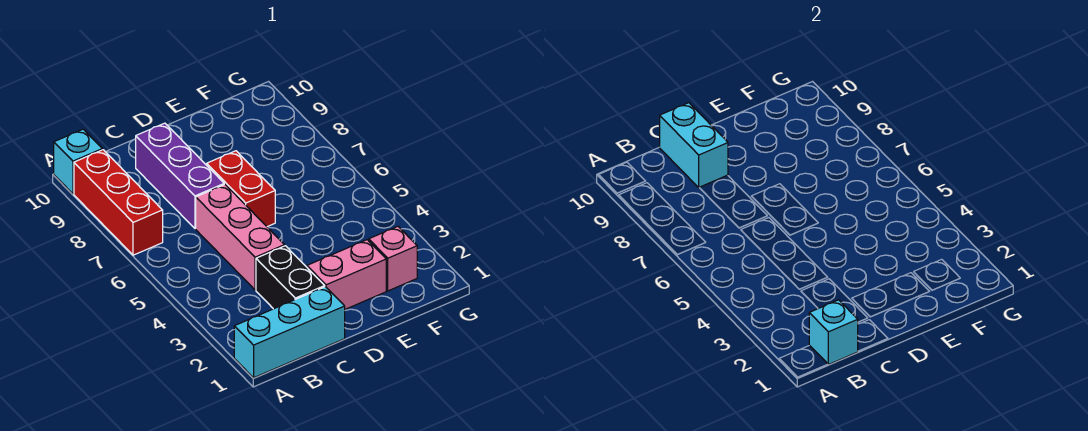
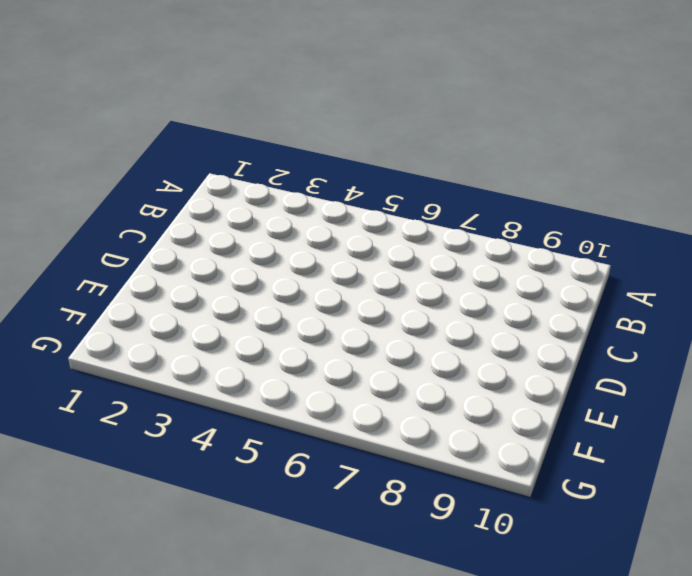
none -> cyan brick A1:C1 level 1
none -> red brick A7:A9 level 1

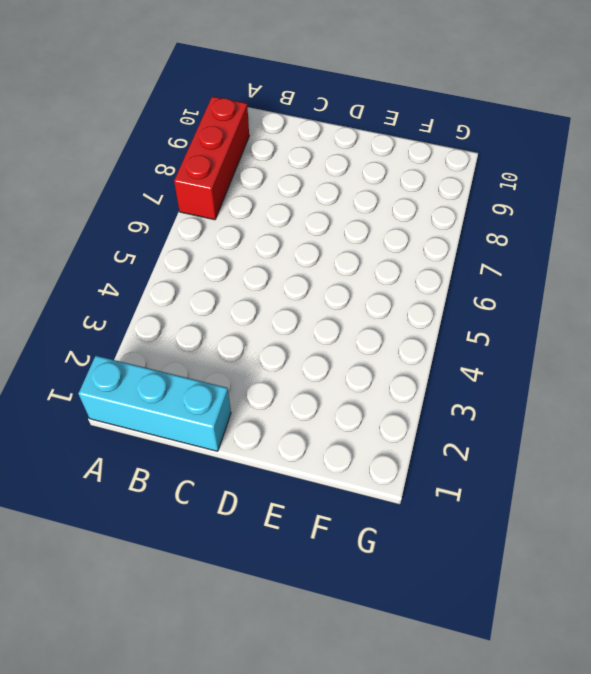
none -> cyan brick A10 level 1
none -> black brick C2:C3 level 1

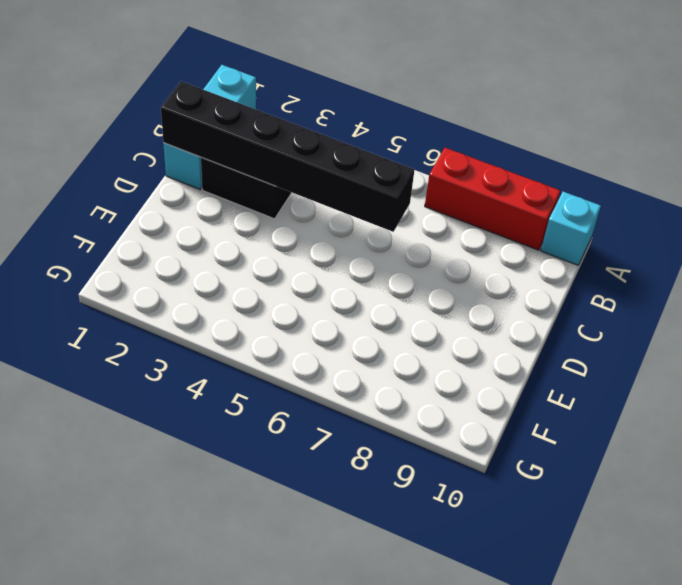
black brick C1:C6 level 2 -> none
none -> pink brick C4:C6 level 1
none -> purple brick C7:C9 level 1

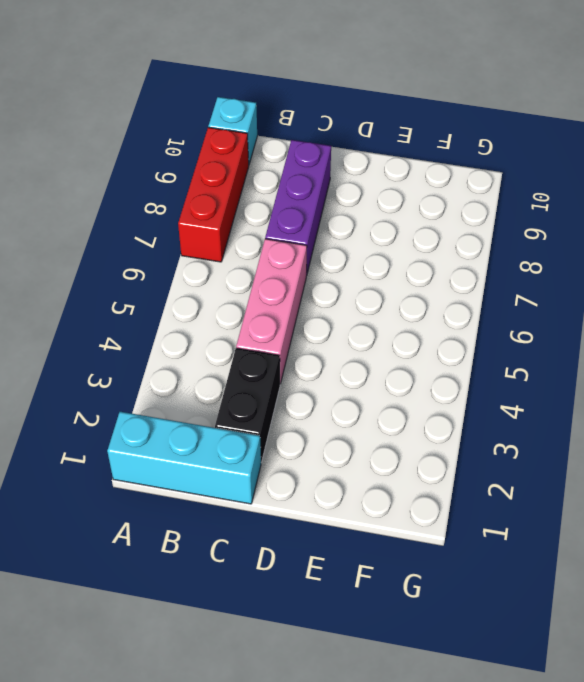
none -> pink brick D2:E2 level 1
none -> red brick D6:D7 level 1

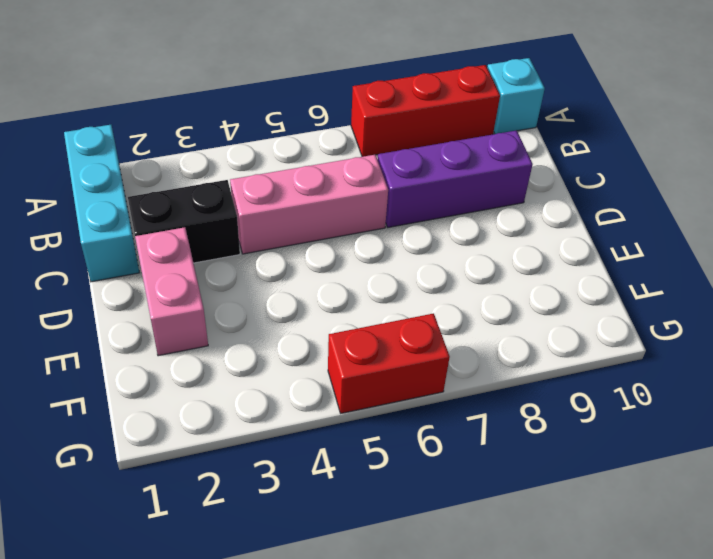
red brick G5:G6 level 1 -> red brick D6:D7 level 1
none -> pink brick F2 level 1
none -> cyan brick B1 level 2

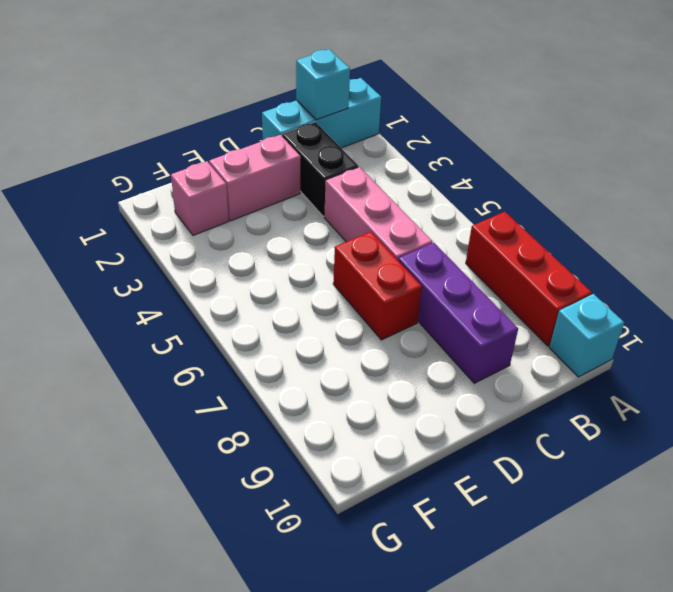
none -> cyan brick C9:C10 level 2

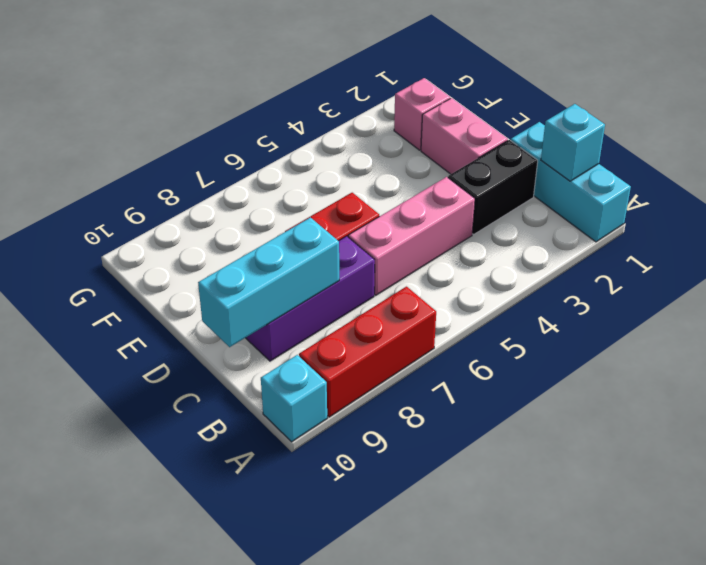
cyan brick C8:C10 level 2 -> cyan brick C9:C10 level 2

